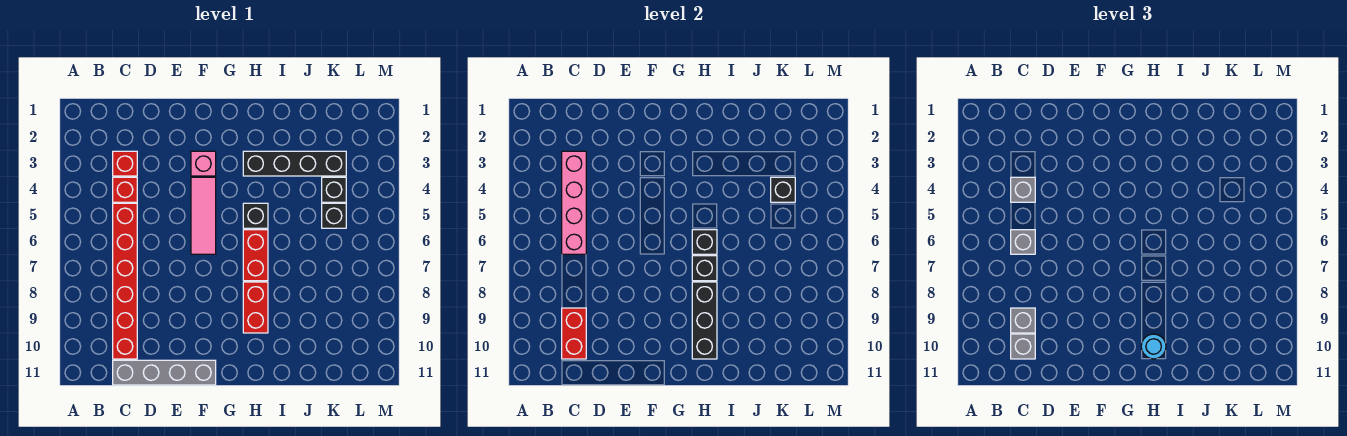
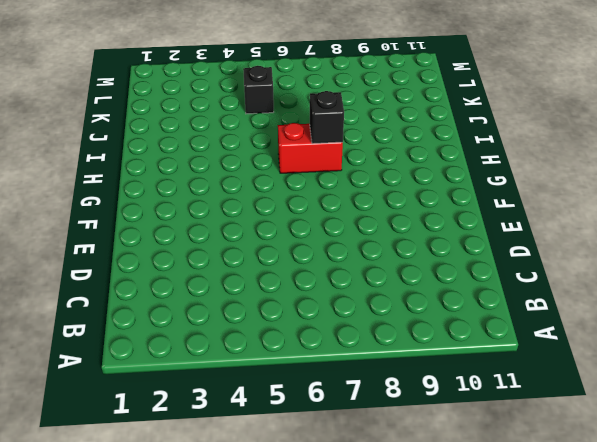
none -> red brick C3 level 1
none -> red brick C4 level 1
none -> red brick C5:C10 level 1

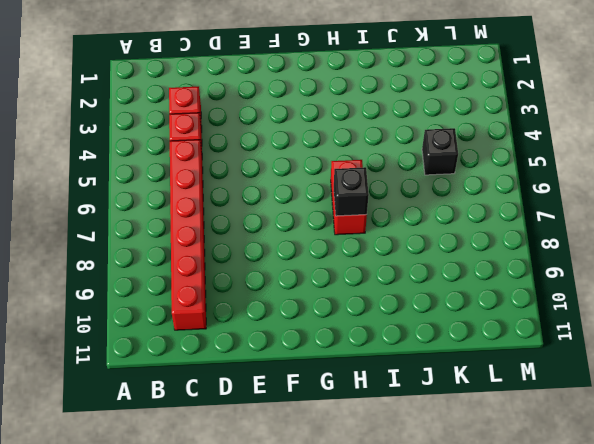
none -> grey brick C11:F11 level 1
none -> pink brick F3 level 1
none -> pink tile F4:F6 level 1

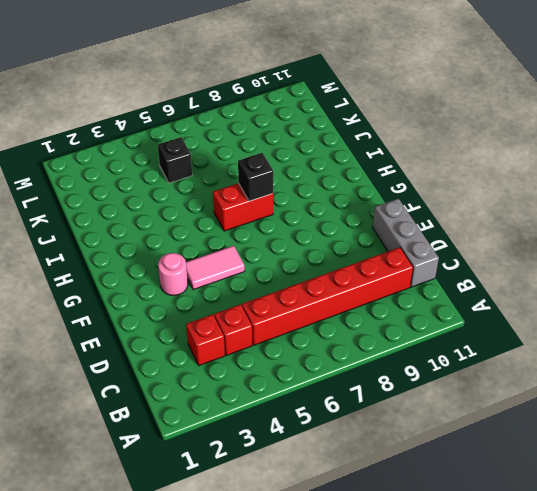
grey brick C11:E11 level 1 -> grey brick C11:F11 level 1
pink round brick F3 level 1 -> pink brick F3 level 1
pink tile F4:F5 level 1 -> pink tile F4:F6 level 1
none -> black brick H3:K3 level 1
none -> black brick H5 level 1
none -> red brick H8:H9 level 1

